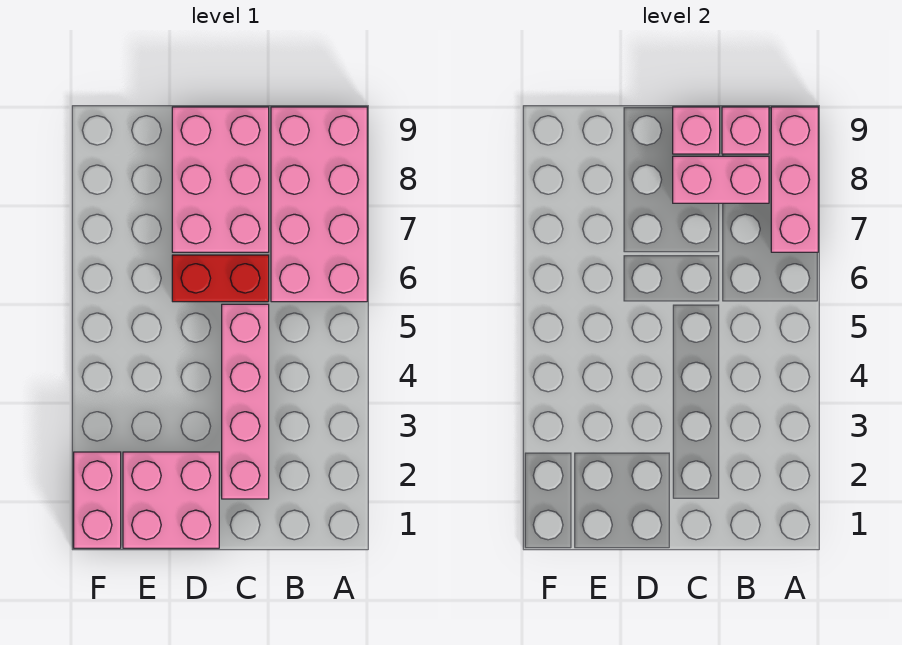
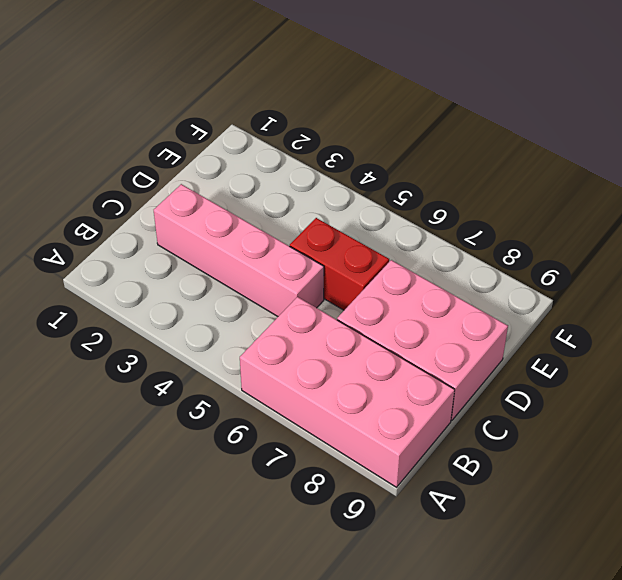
red brick D5:D6 level 1 -> red brick C6:D6 level 1
none -> pink brick D1:E2 level 1
none -> pink brick F1:F2 level 1

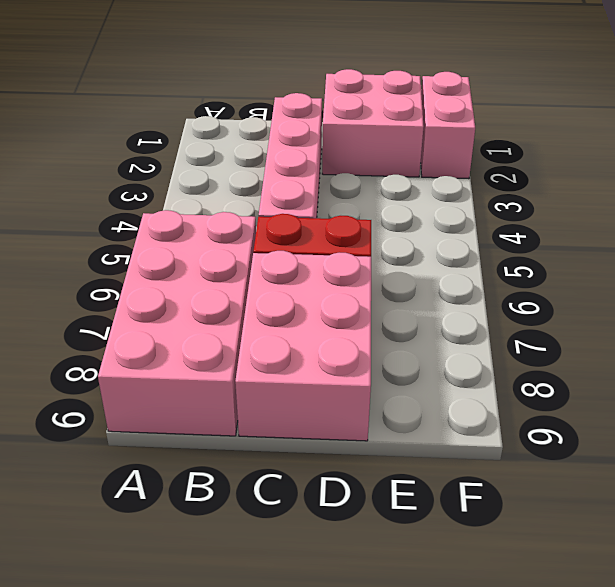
none -> pink brick A7:A9 level 2
none -> pink brick B8:C8 level 2

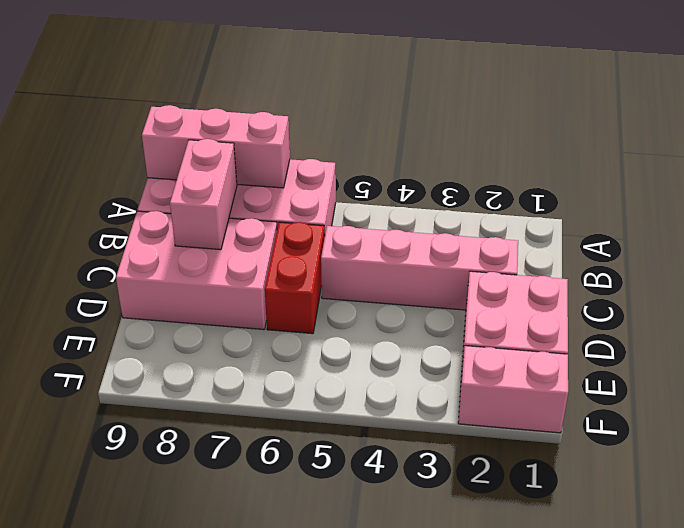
none -> pink brick B9 level 2
none -> pink brick C9 level 2

